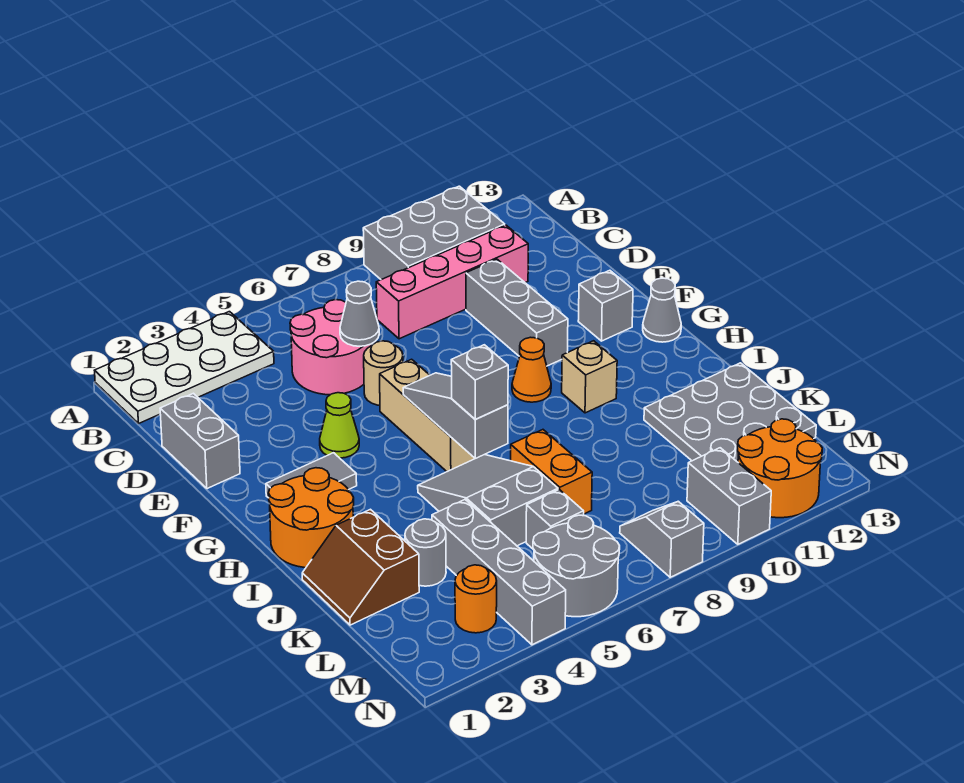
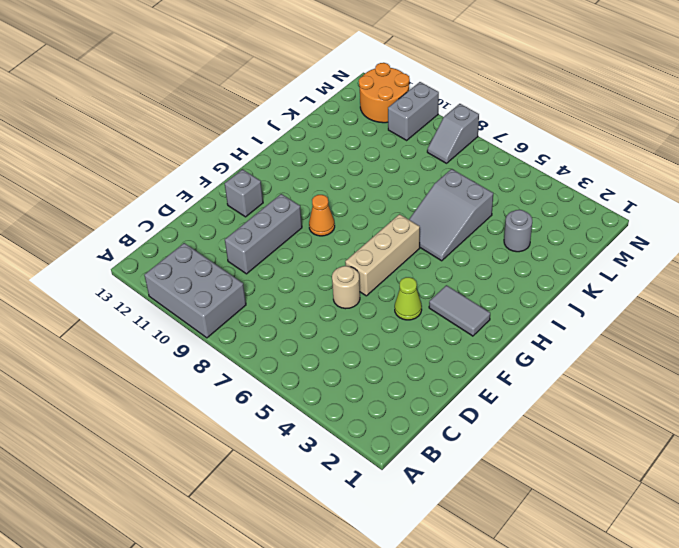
none -> white plate A1:B4 level 1
none -> pink round brick C5:D6 level 1
none -> pink brick C8:C11 level 1
none -> grey brick D1:E1 level 1

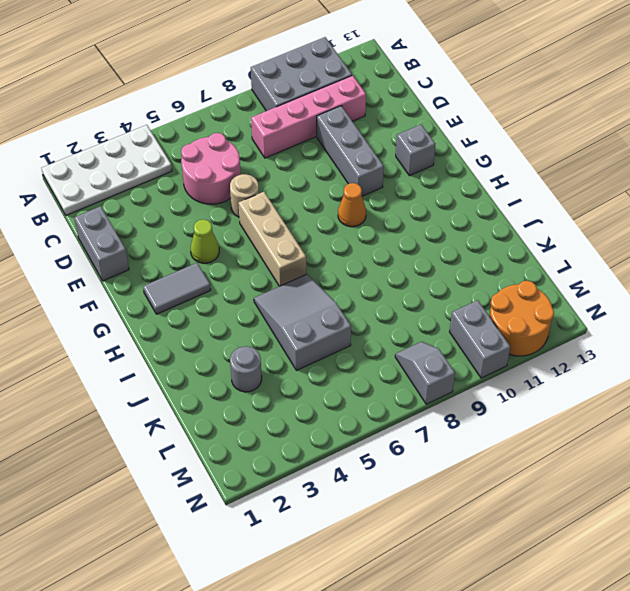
none -> grey cone G13 level 1
none -> orange round brick H1:I2 level 1
none -> tan brick H10 level 1
none -> brown slope J1:K2 level 1 top 2

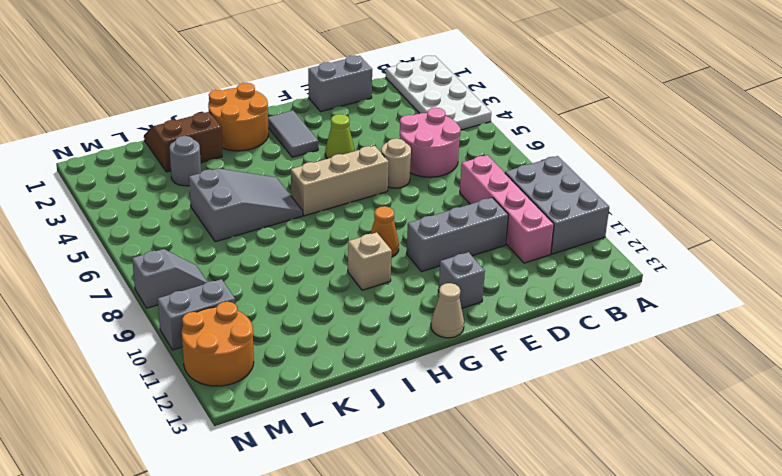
tan cone G13 level 1 -> grey cone G13 level 1
none -> orange brick J7:K7 level 1
none -> grey plate J11:L13 level 1
none -> grey brick K4:N4 level 1
none -> grey brick L6 level 1

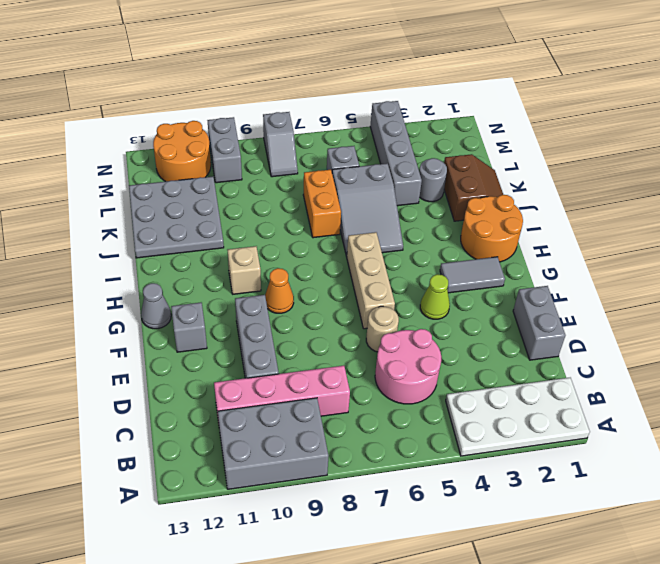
none -> orange round brick M3 level 1
none -> grey round brick M5:N6 level 1
none -> grey cone D6 level 2
none -> grey slope G6:I6 level 2 top I

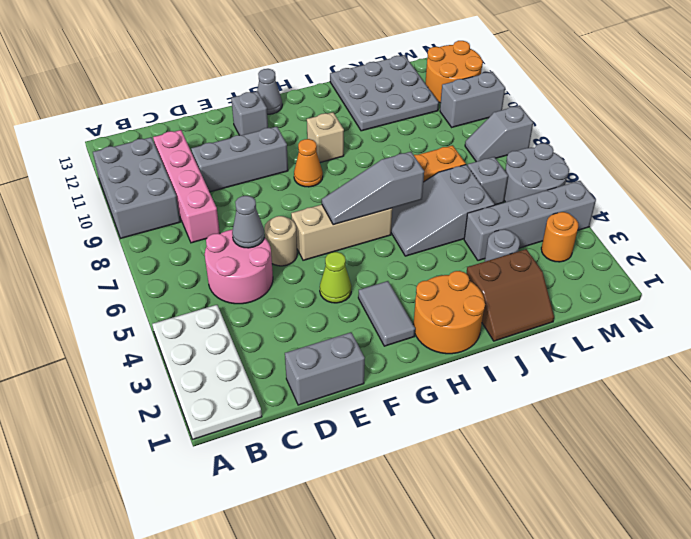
none -> grey brick I6 level 3

